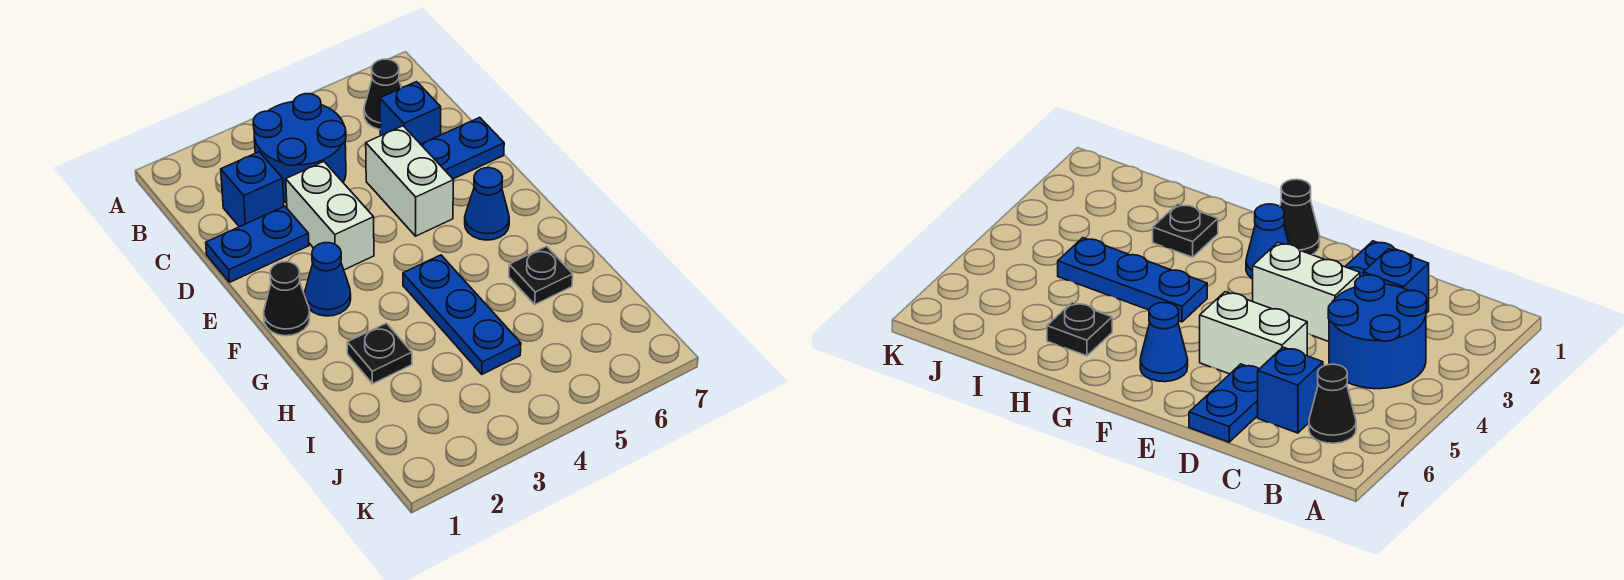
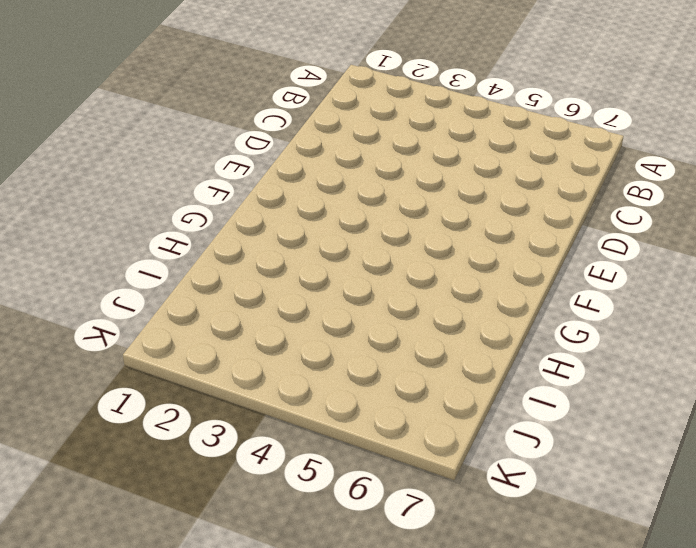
none -> blue round brick B3:C4 level 1
none -> black cone B6 level 1
none -> blue brick C2 level 1

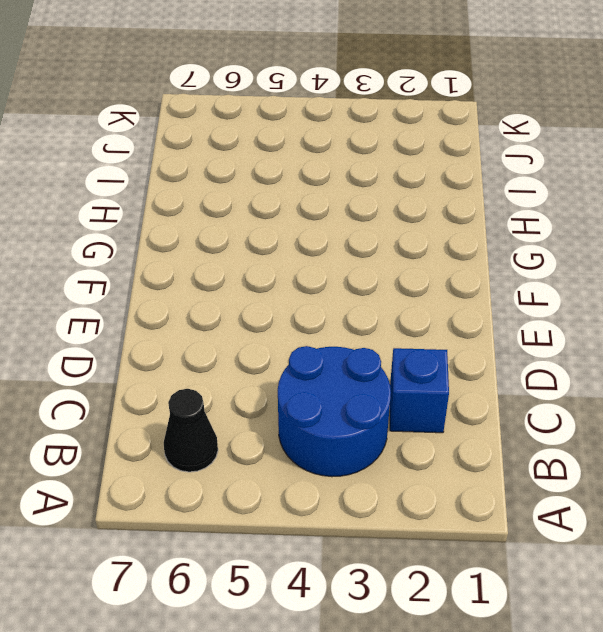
none -> blue brick C6 level 1
none -> blue plate D1:D2 level 1
none -> white brick D3:E3 level 1

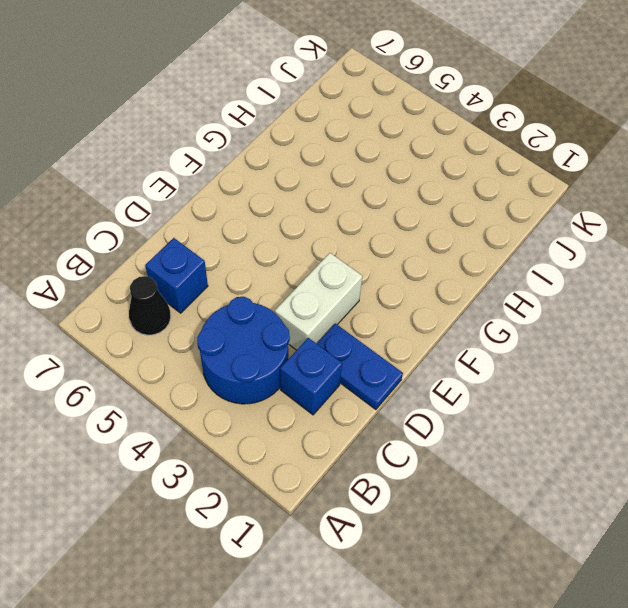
none -> white brick D5:E5 level 1
none -> blue plate D6:D7 level 1
none -> black cone F1 level 1

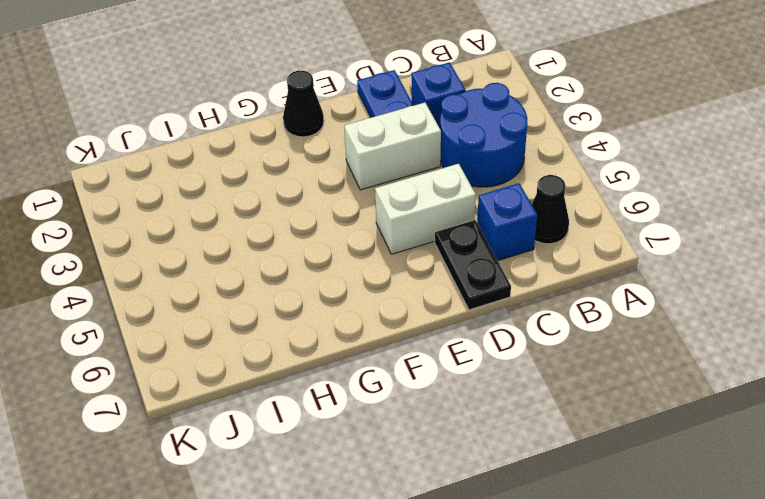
black plate D6:D7 level 1 -> blue plate D6:D7 level 1
none -> blue cone F2 level 1
none -> blue cone F6 level 1
none -> blue plate G4:I4 level 1

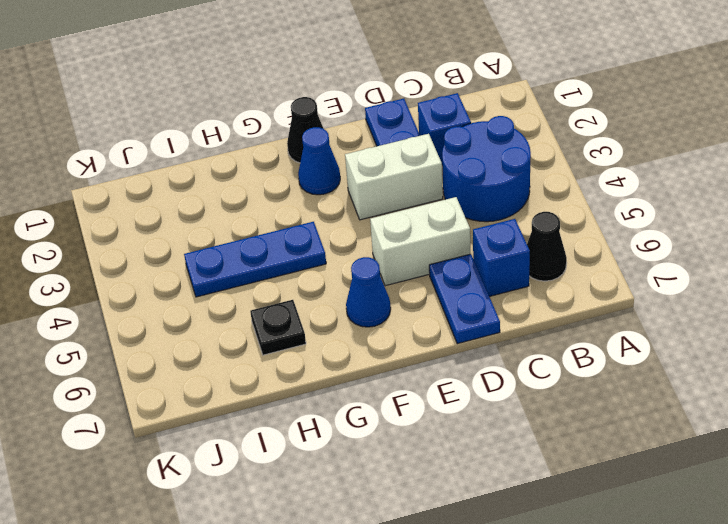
none -> black plate H2 level 1

